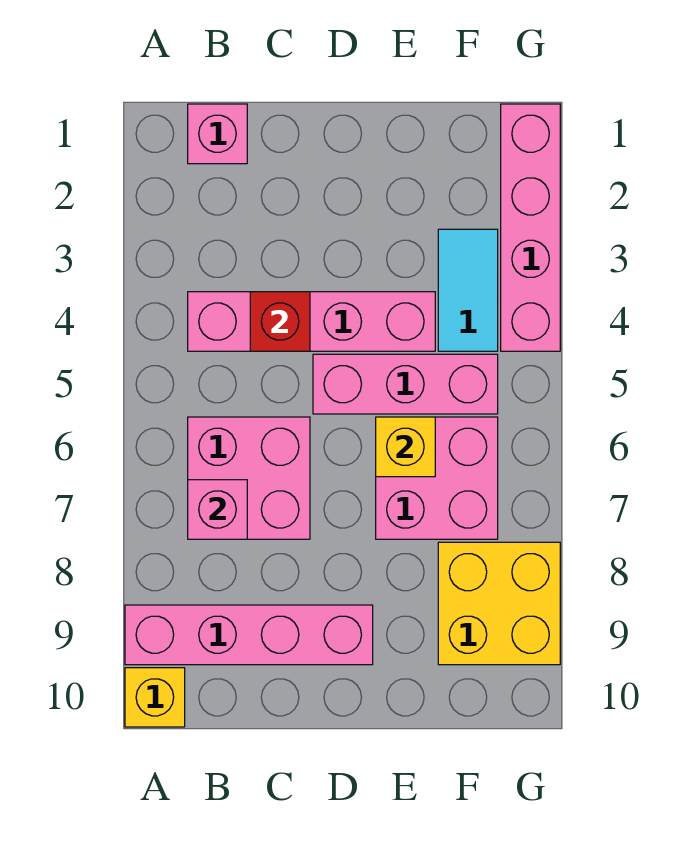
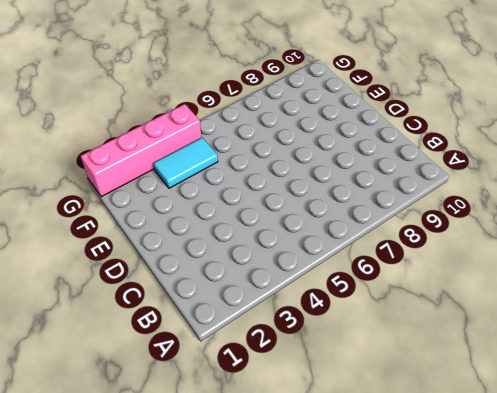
none -> pink brick A9:D9 level 1
none -> yellow brick A10 level 1
none -> pink brick B1 level 1

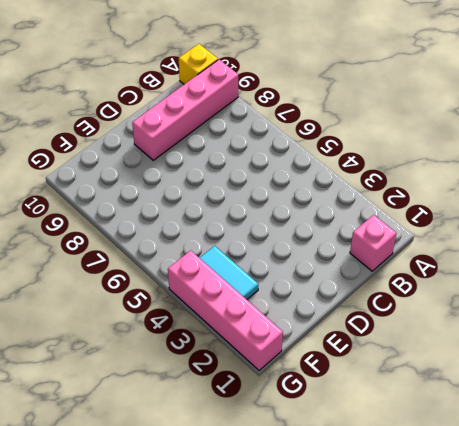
none -> pink brick B4:E4 level 1
none -> pink brick B6:C7 level 1
none -> pink brick D5:F5 level 1

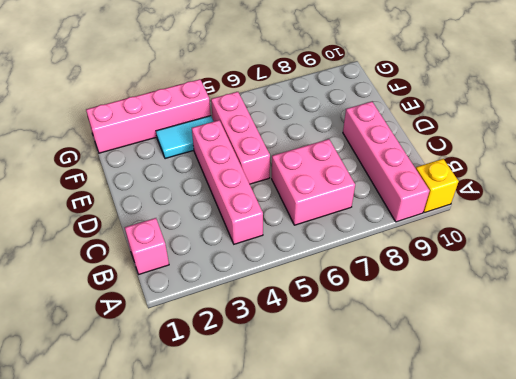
none -> pink brick E6:F7 level 1
none -> yellow brick F8:G9 level 1
none -> pink brick B7 level 2

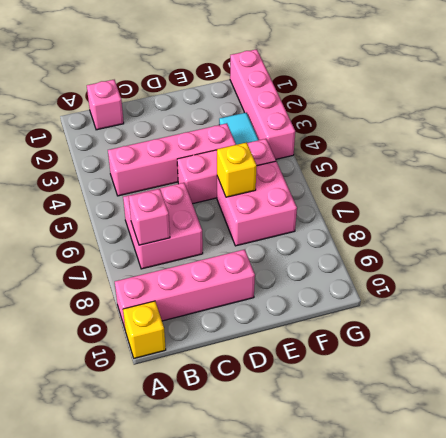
none -> yellow brick F8:G9 level 1
none -> red brick C4 level 2

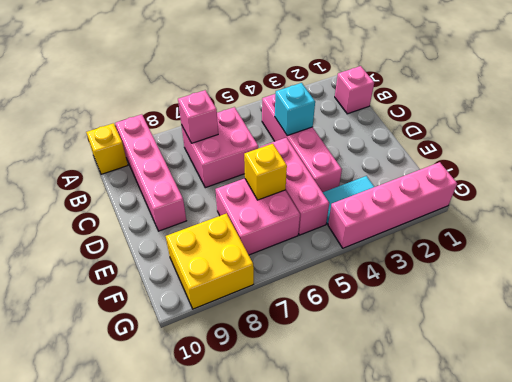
cyan brick C4 level 2 -> red brick C4 level 2

